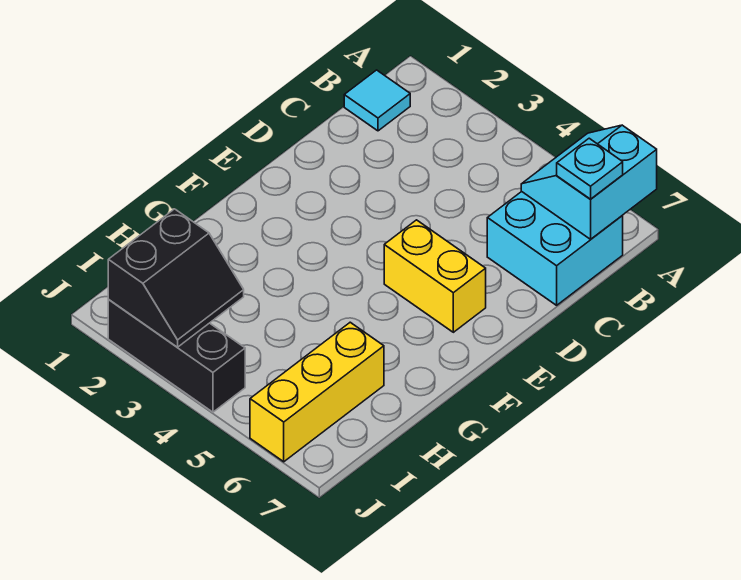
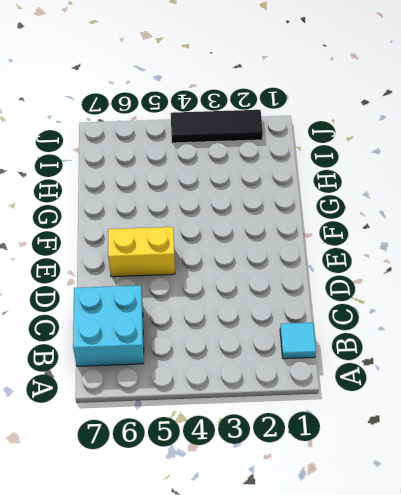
black tile J2:J4 level 1 -> black brick J2:J4 level 1
none -> yellow brick H6:J6 level 1
none -> cyan slope A6:B7 level 2 top 7

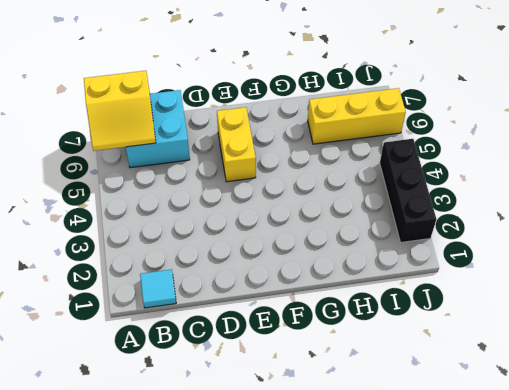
yellow slope A6:B7 level 2 top 7 -> cyan slope A6:B7 level 2 top 7
none -> black slope I2:J3 level 2 top 2
none -> cyan plate B7 level 3

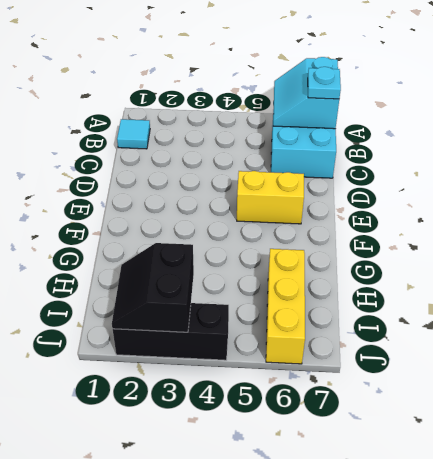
black slope I2:J3 level 2 top 3 -> black slope I2:J3 level 2 top 2

